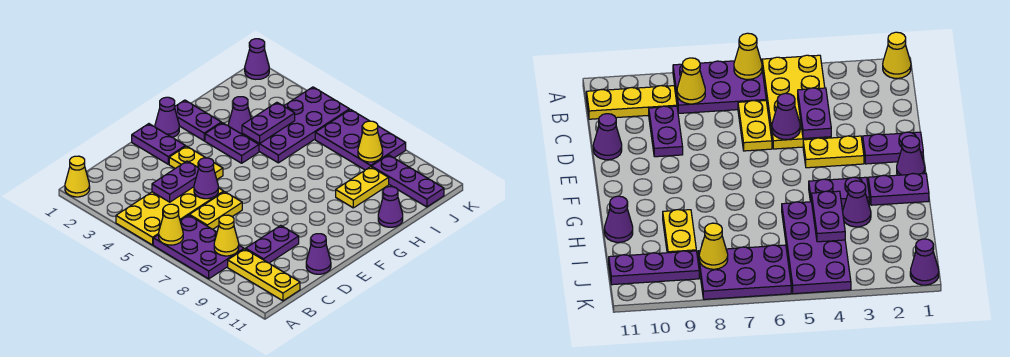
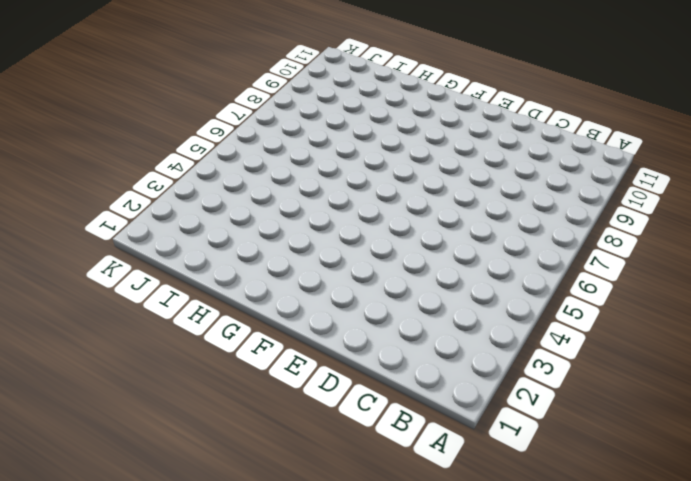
none -> yellow cone A1 level 1
none -> yellow plate A4:D5 level 1
none -> purple plate A6:B8 level 1

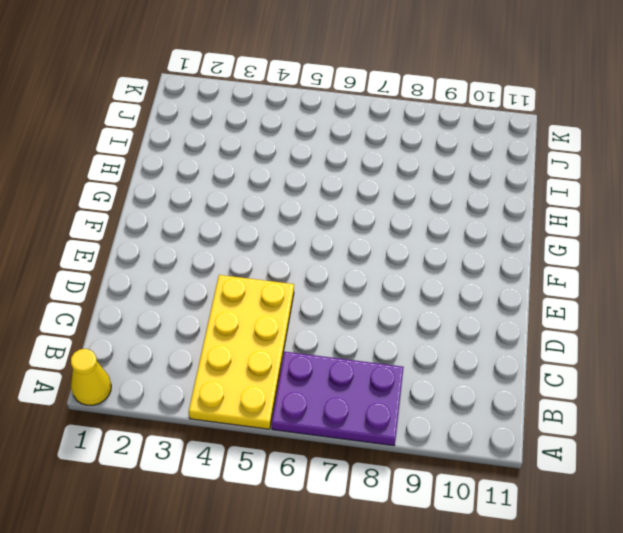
none -> yellow plate B9:B11 level 1
none -> yellow plate C6:D6 level 1
none -> purple plate C9:D9 level 1

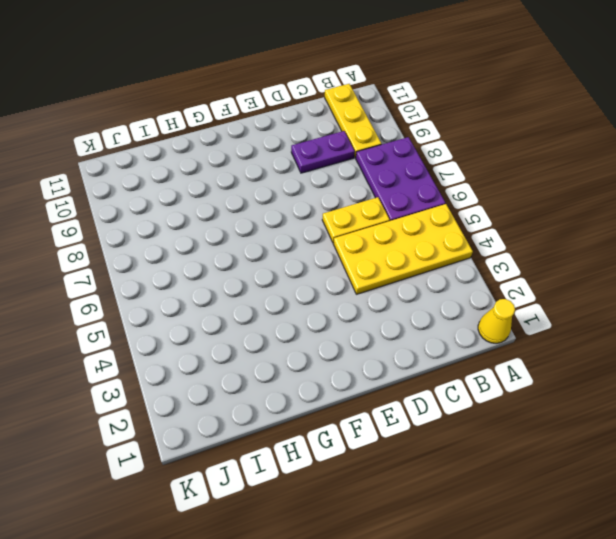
none -> purple cone D11 level 1
none -> purple plate E1:E2 level 1
none -> yellow plate E3:E4 level 1

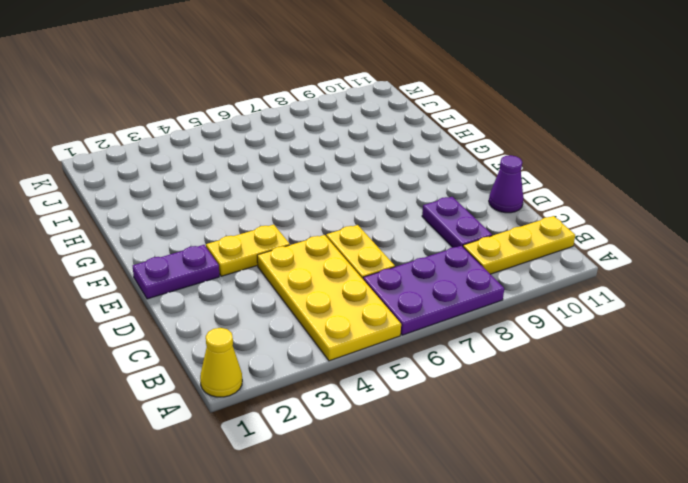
none -> purple cone F1 level 1
none -> purple plate G1:G2 level 1
none -> purple plate G3:G4 level 1

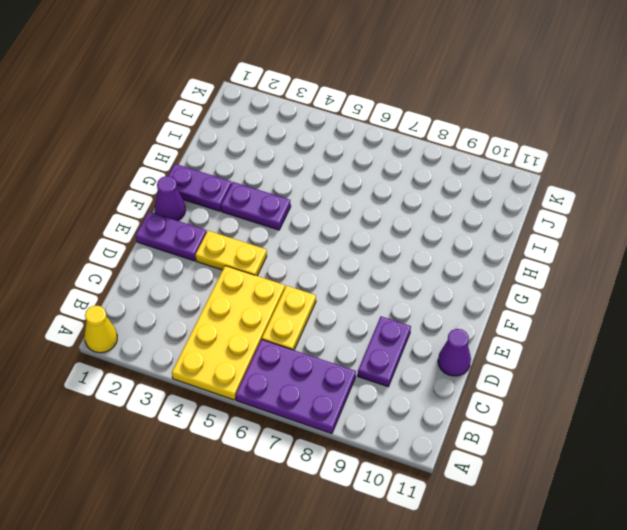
none -> yellow plate B9:B11 level 1
none -> purple cone H3 level 1
none -> purple plate H4:K5 level 1

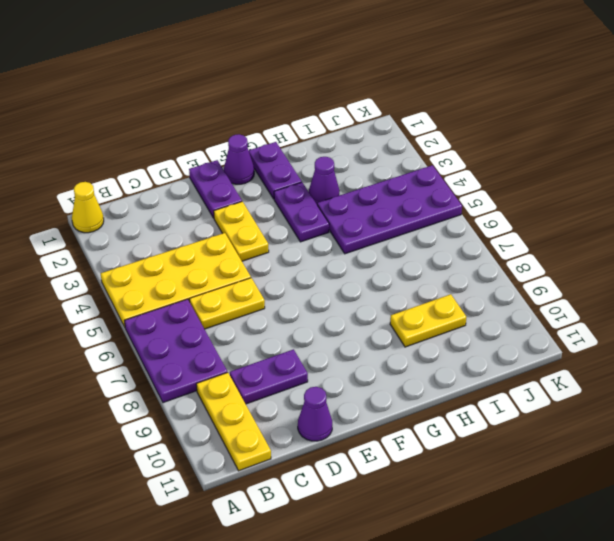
none -> purple cone H11 level 1
none -> purple plate J6:K8 level 1
none -> purple plate J9:J11 level 1

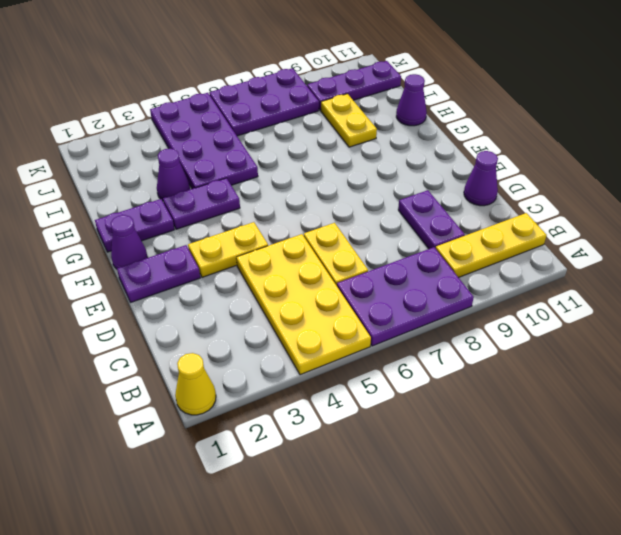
none -> purple cone K1 level 1
none -> yellow cone A6 level 2
none -> yellow cone B8 level 2

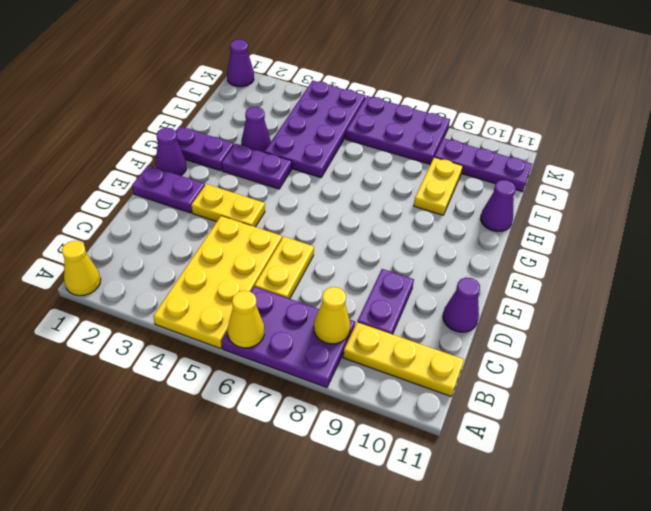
none -> purple plate C4:D4 level 2
none -> purple cone D5 level 2
none -> purple plate H4:I4 level 2

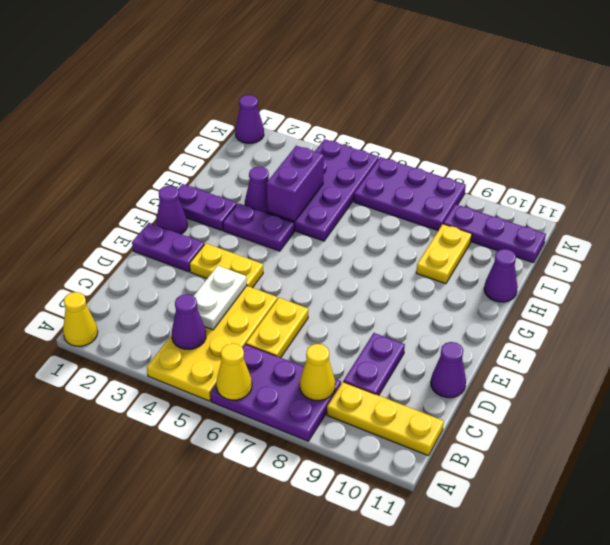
purple cone B4 level 2 -> purple cone D5 level 2
white plate C4:D4 level 2 -> purple plate C4:D4 level 2
purple brick H4:I4 level 2 -> purple plate H4:I4 level 2
none -> yellow cone J8 level 2

